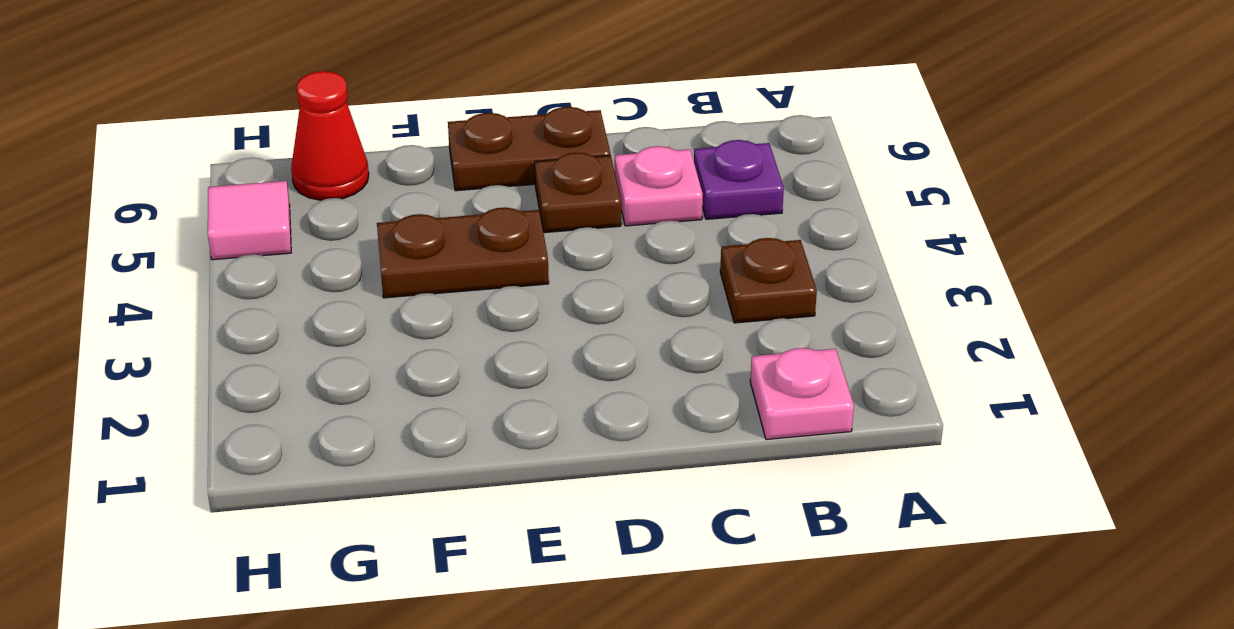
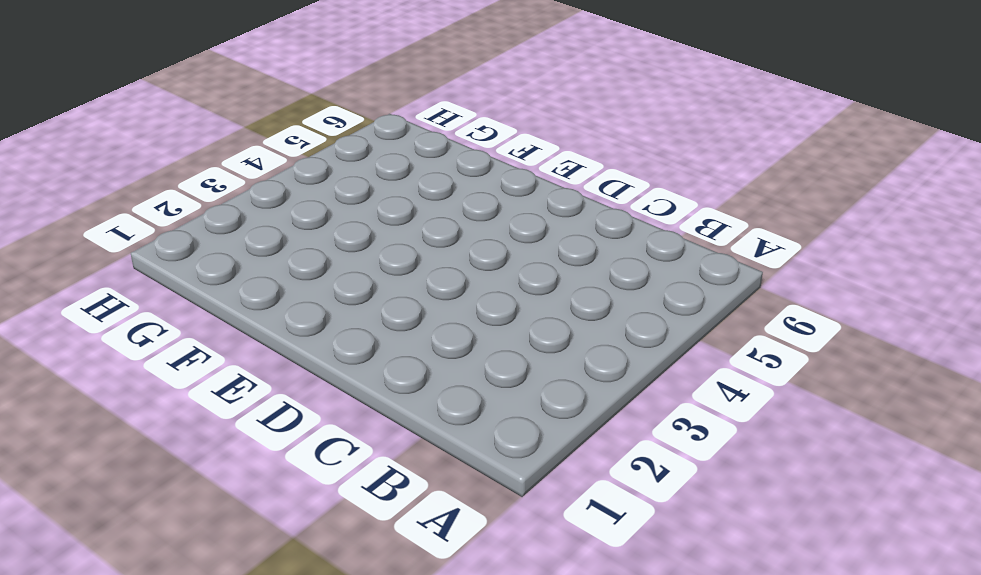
none -> pink plate B1 level 1
none -> brown plate B3 level 1

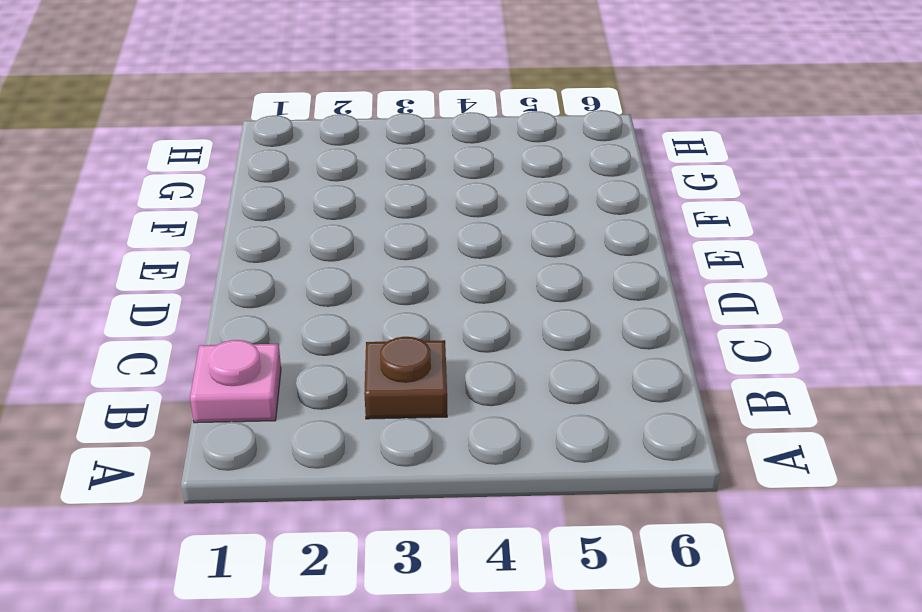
none -> purple plate B5 level 1
none -> pink plate C5 level 1

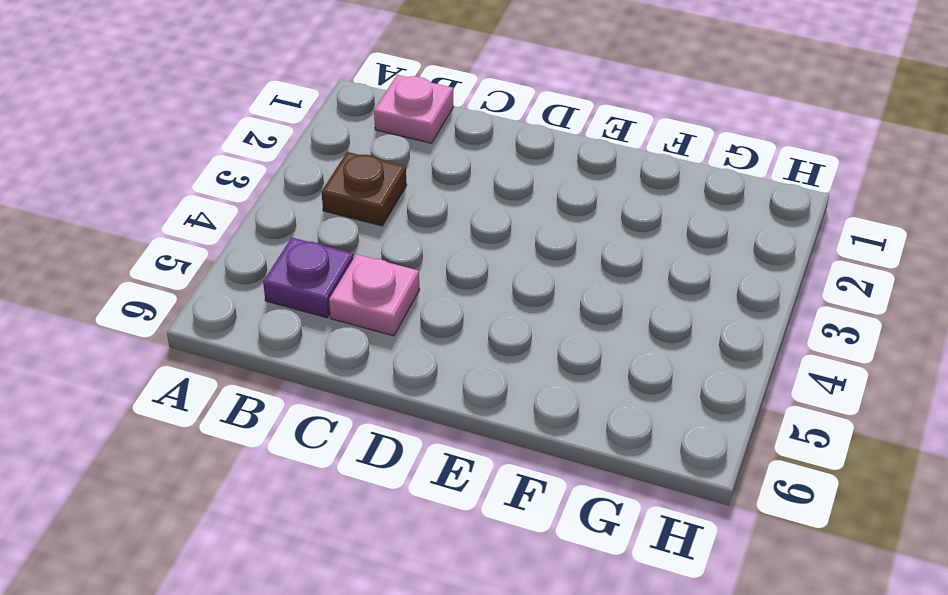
none -> brown plate D5 level 1
none -> brown plate D6:E6 level 1

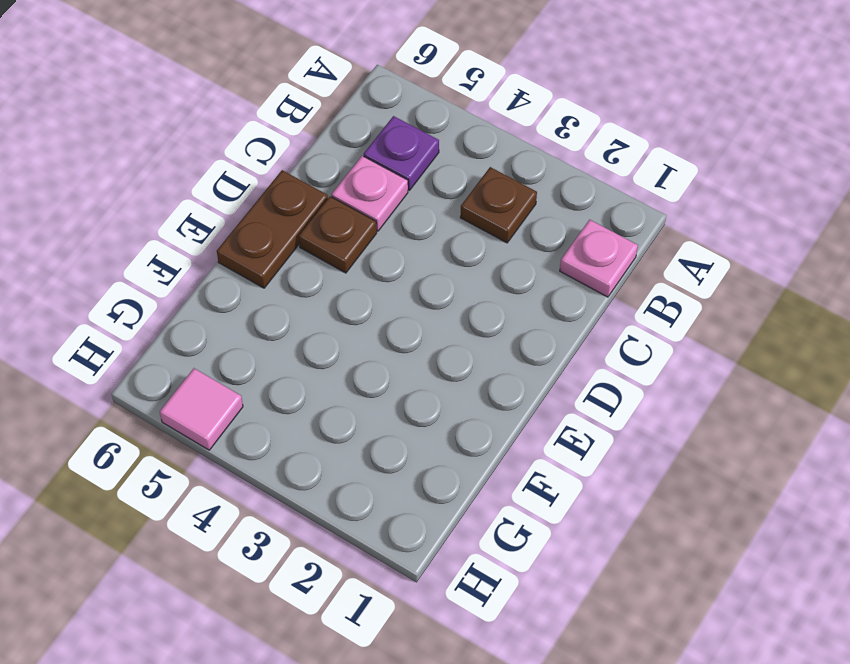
none -> brown plate E4:F4 level 1
none -> red cone G6 level 1

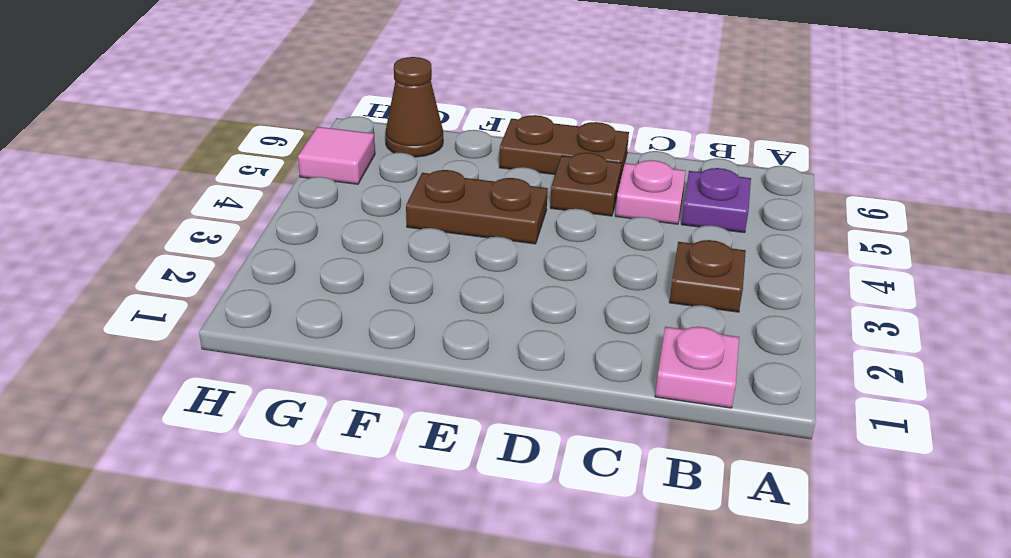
brown cone G6 level 1 -> red cone G6 level 1

